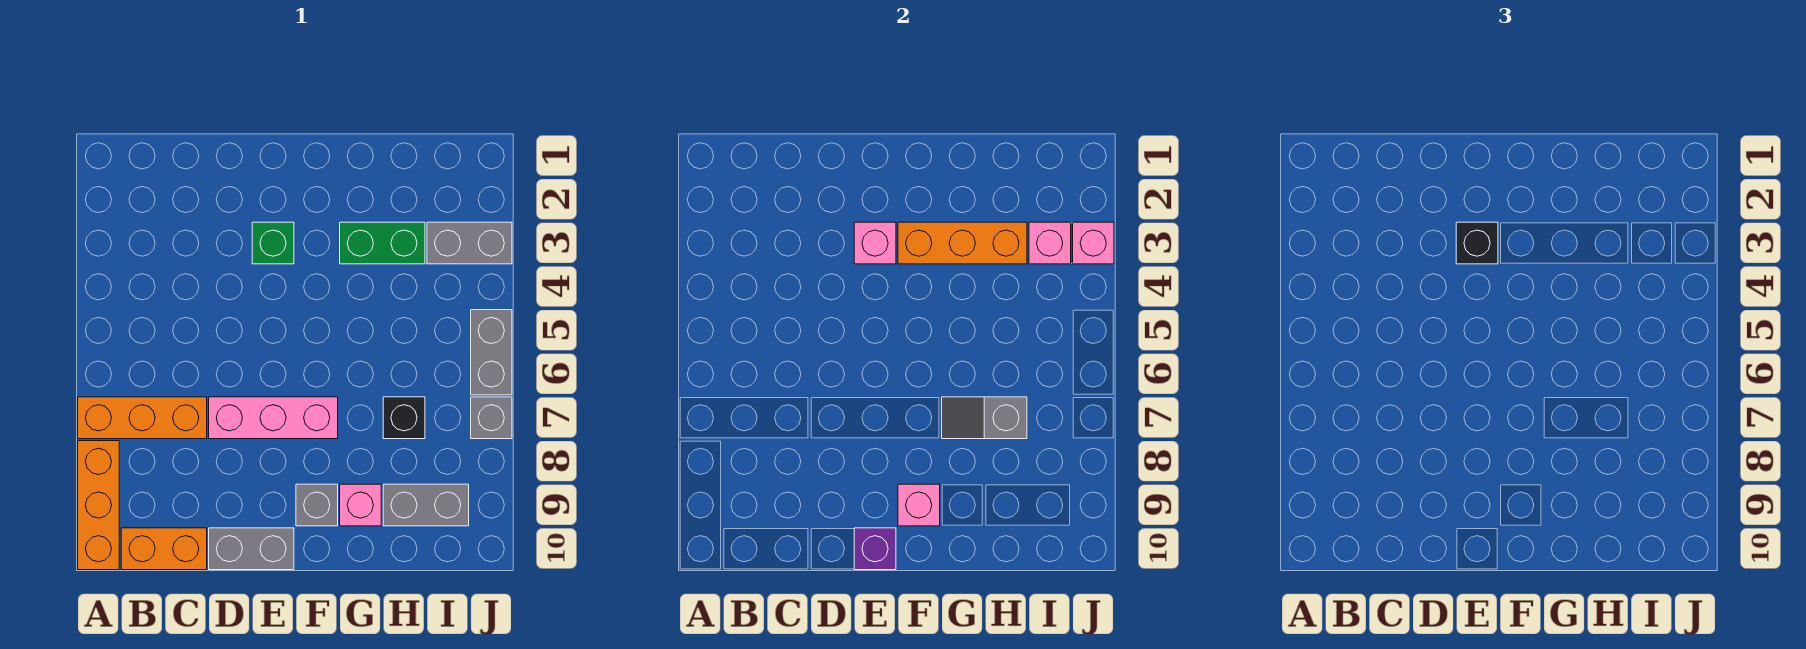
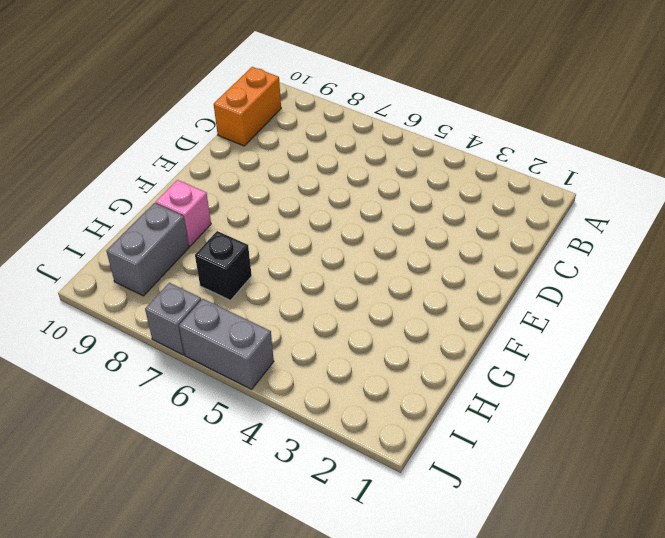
none -> orange brick A7:C7 level 1
none -> orange brick A8:A10 level 1
none -> pink brick D7:F7 level 1

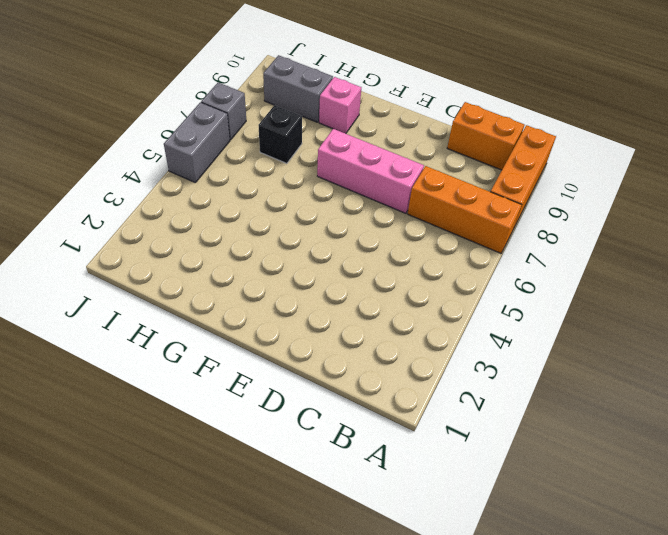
none -> grey brick D10:E10 level 1
none -> green brick E3 level 1
none -> grey brick F9 level 1

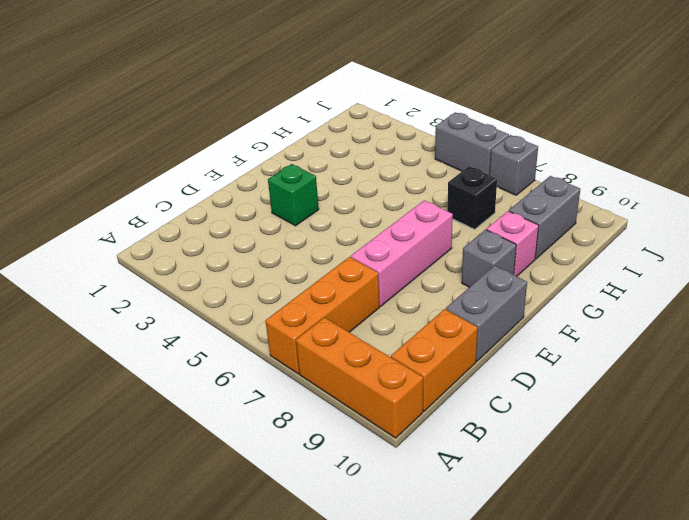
none -> green brick G3:H3 level 1
none -> grey brick I3:J3 level 1
none -> pink brick E3 level 2

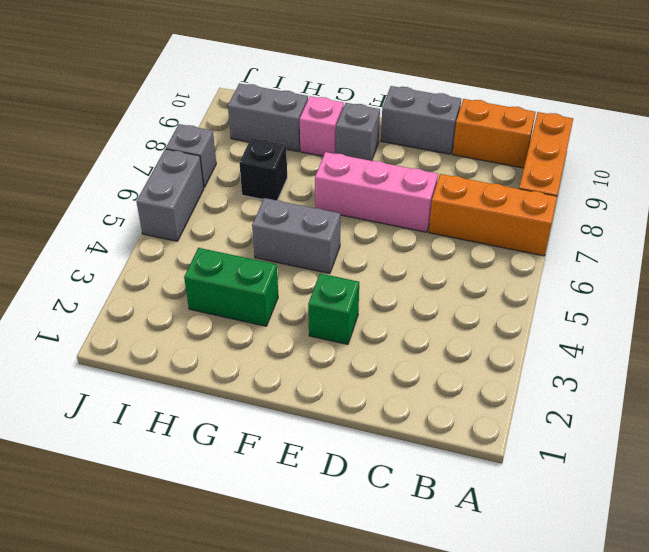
grey brick F5:G5 level 1 -> grey brick I3:J3 level 1
none -> pink brick E3 level 2
none -> purple brick E10 level 2
none -> orange brick F3:H3 level 2

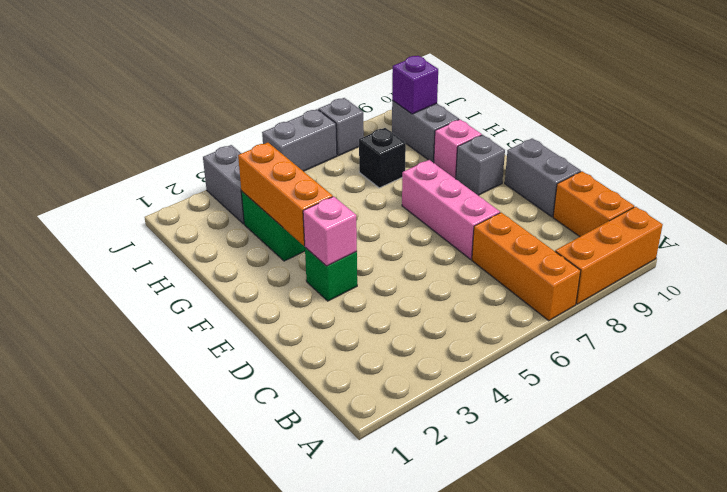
purple brick I9 level 2 -> purple brick E10 level 2
none -> pink brick F9 level 2
none -> grey slope G7:H7 level 2 top H
none -> pink brick I3 level 2

